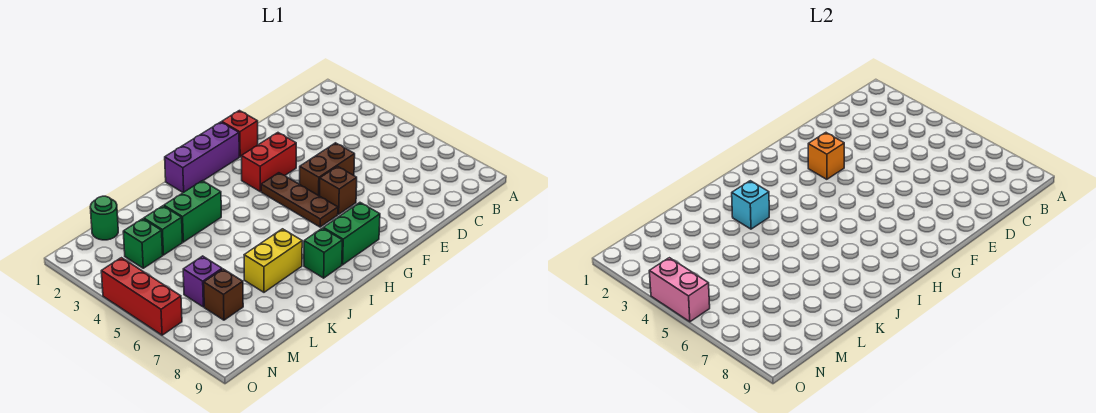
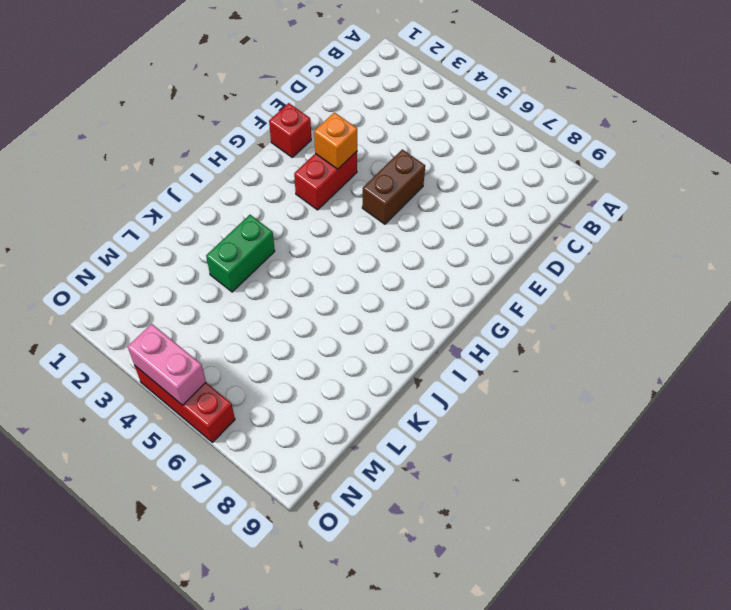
none -> brown brick F6 level 1
none -> purple brick G1:I1 level 1
none -> brown plate G4:G6 level 1

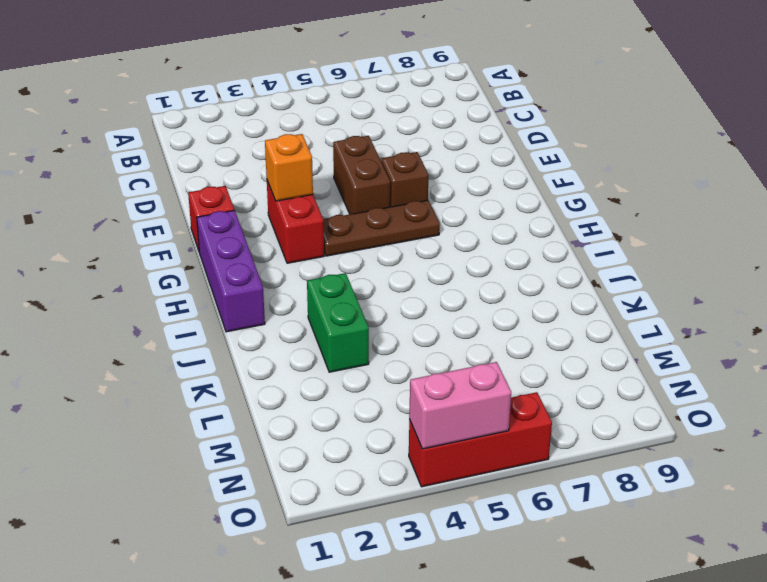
none -> green brick G8:H8 level 1
none -> green brick I8 level 1
none -> yellow brick J7:K7 level 1

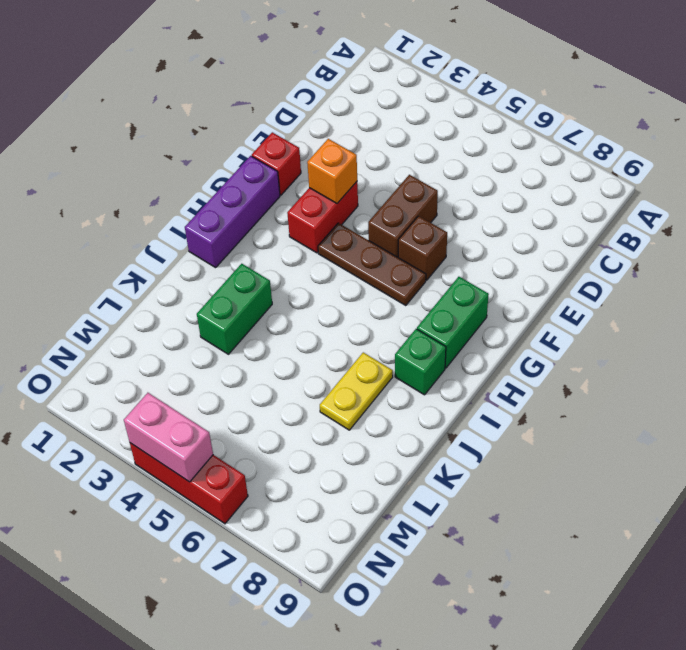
yellow plate J7:K7 level 1 -> yellow brick J7:K7 level 1
none -> green brick L3 level 1
none -> green round brick M1 level 1
none -> green brick M3 level 1

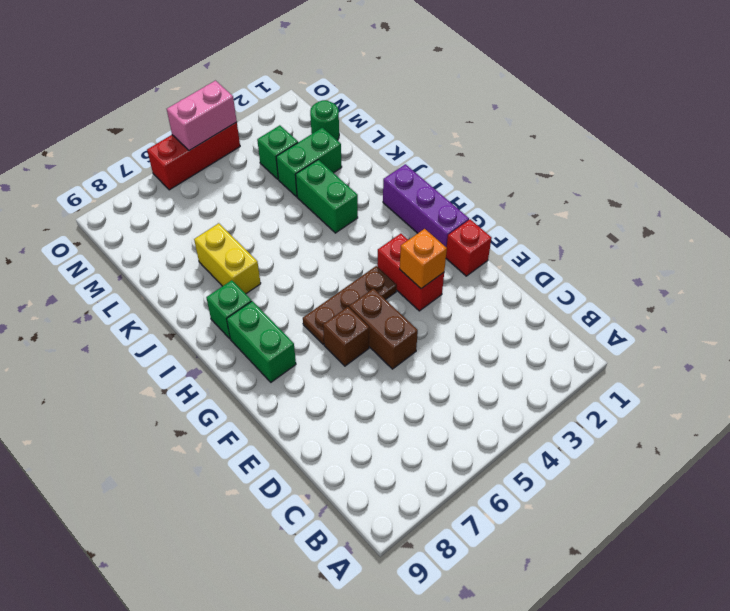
green brick L2:L3 level 1 -> green brick L3 level 1
none -> purple brick M6 level 1
none -> brown brick M7 level 1
none -> cyan brick J3 level 2

